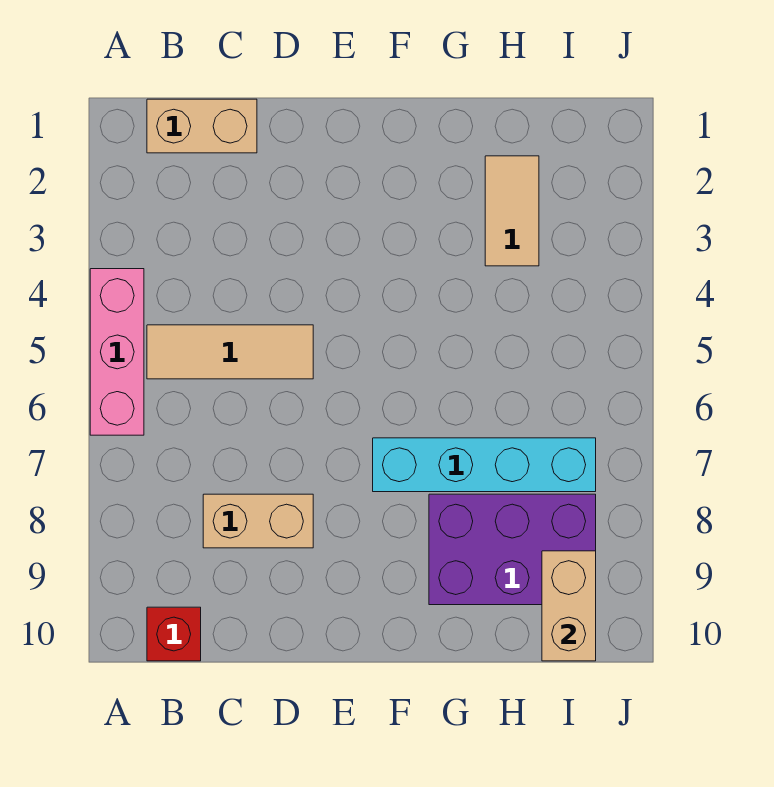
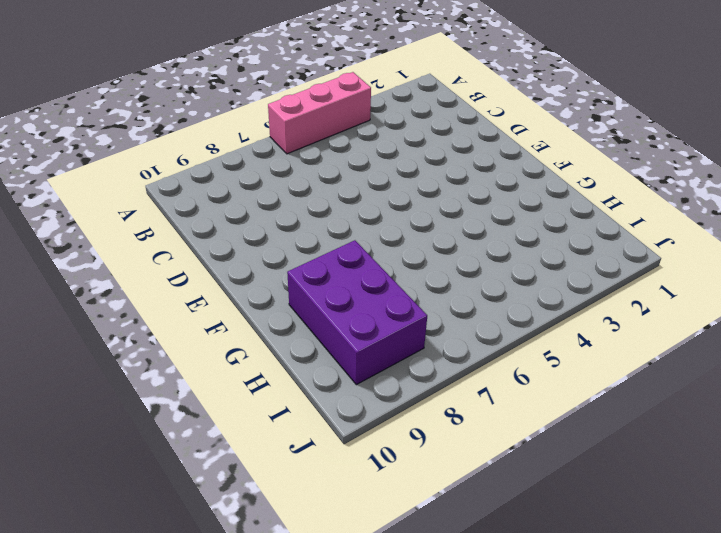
none -> tan brick B1:C1 level 1
none -> tan tile B5:D5 level 1

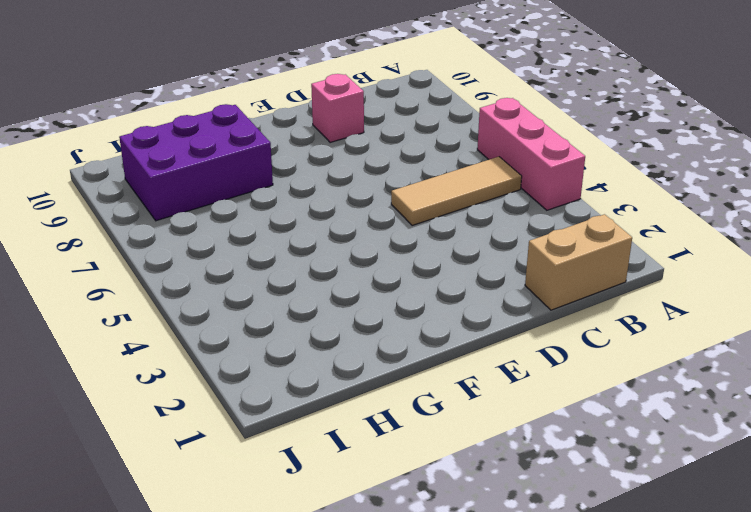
pink brick D9 level 1 -> none
none -> red brick B10 level 1
none -> tan brick C8:D8 level 1

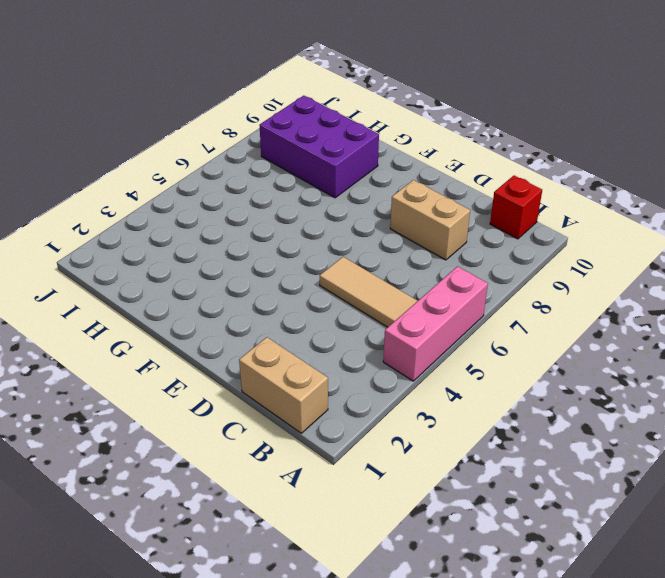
none -> cyan brick F7:I7 level 1
none -> tan tile H2:H3 level 1

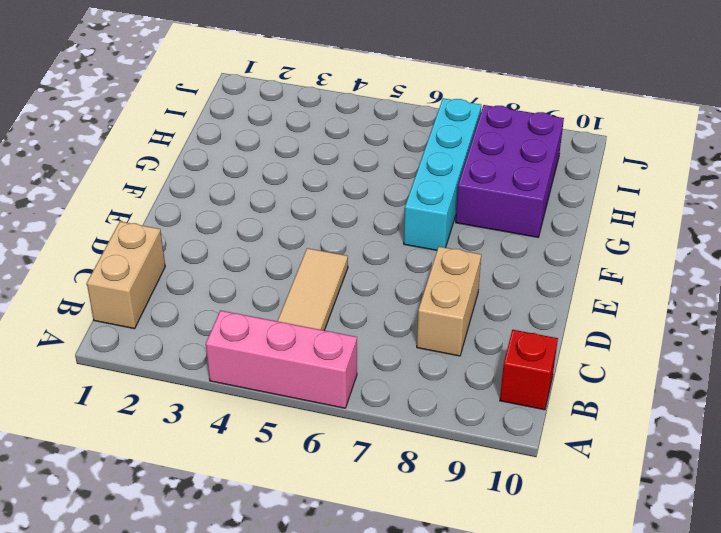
none -> tan tile H2:H3 level 1
none -> tan brick I9:I10 level 2

